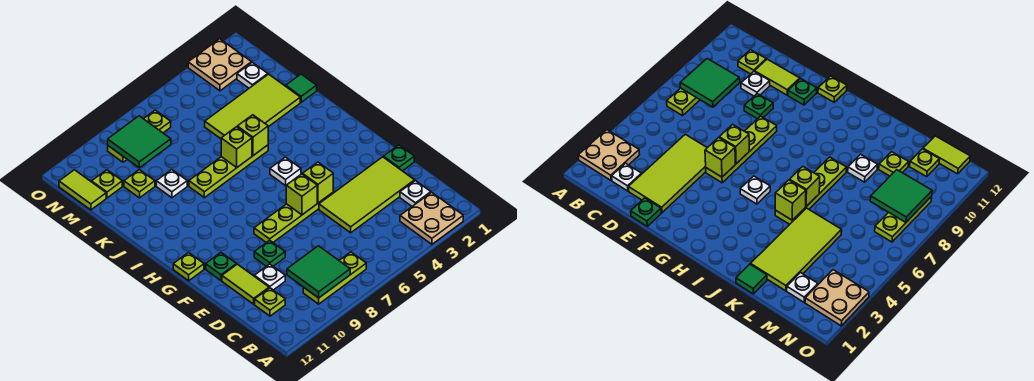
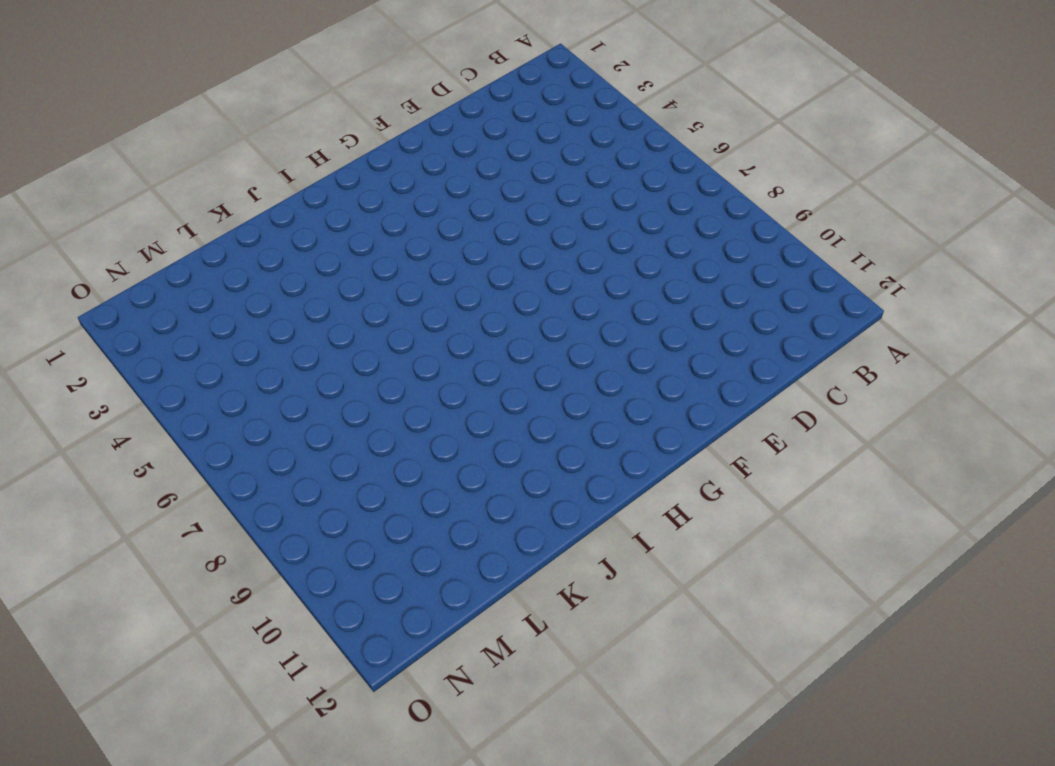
none -> tan plate A2:B3 level 1
none -> lime plate B7:B9 level 1
none -> white plate C2 level 1

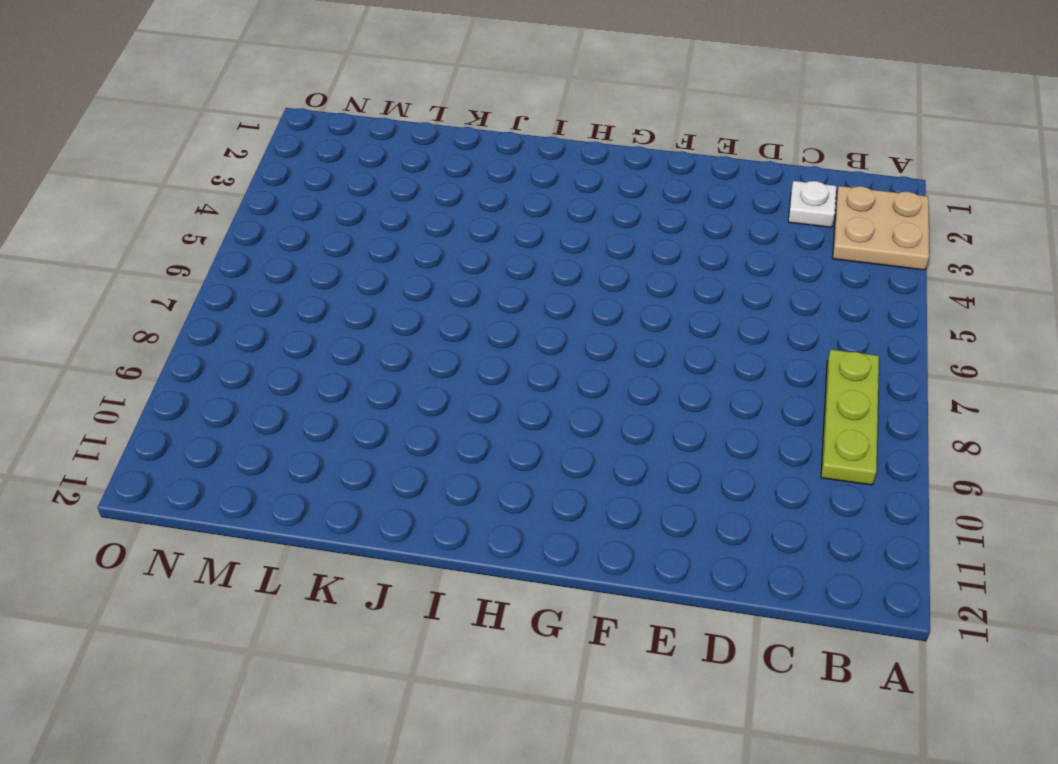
none -> lime plate C11 level 1
none -> lime tile D2:E5 level 1
none -> white plate D10 level 1

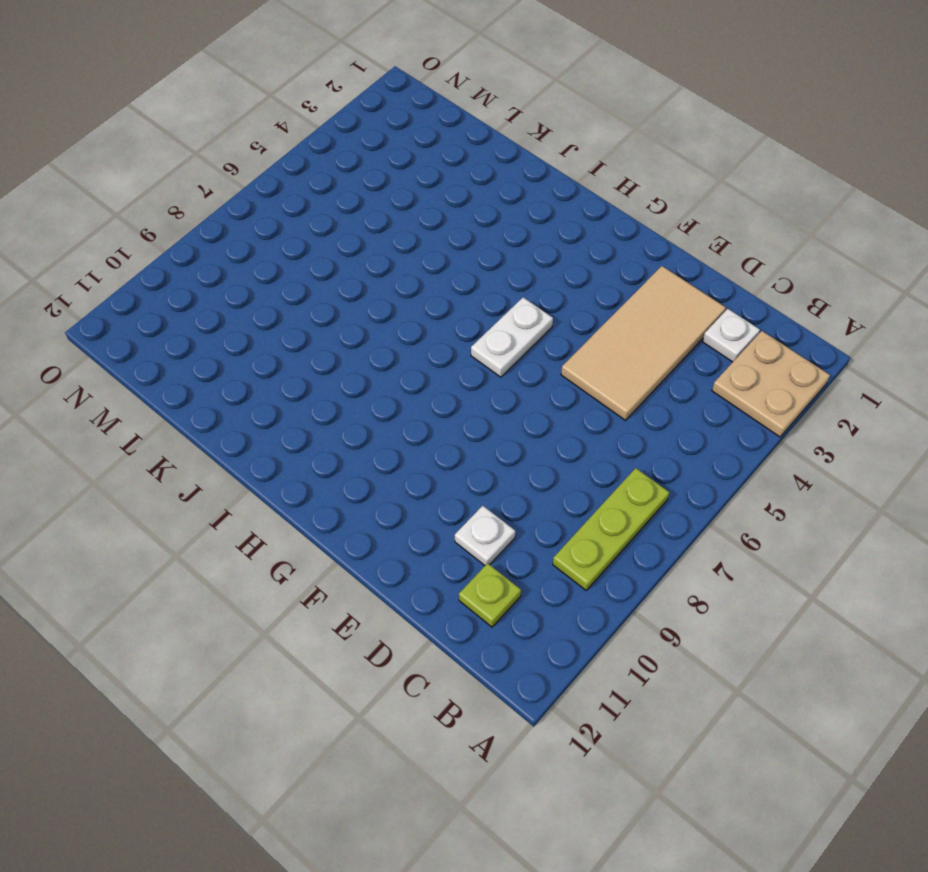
tan tile D2:E5 level 1 -> lime tile D2:E5 level 1
white plate G5:G6 level 1 -> none
none -> lime tile D11:E11 level 1
none -> green plate E1 level 1
none -> green plate E9 level 1

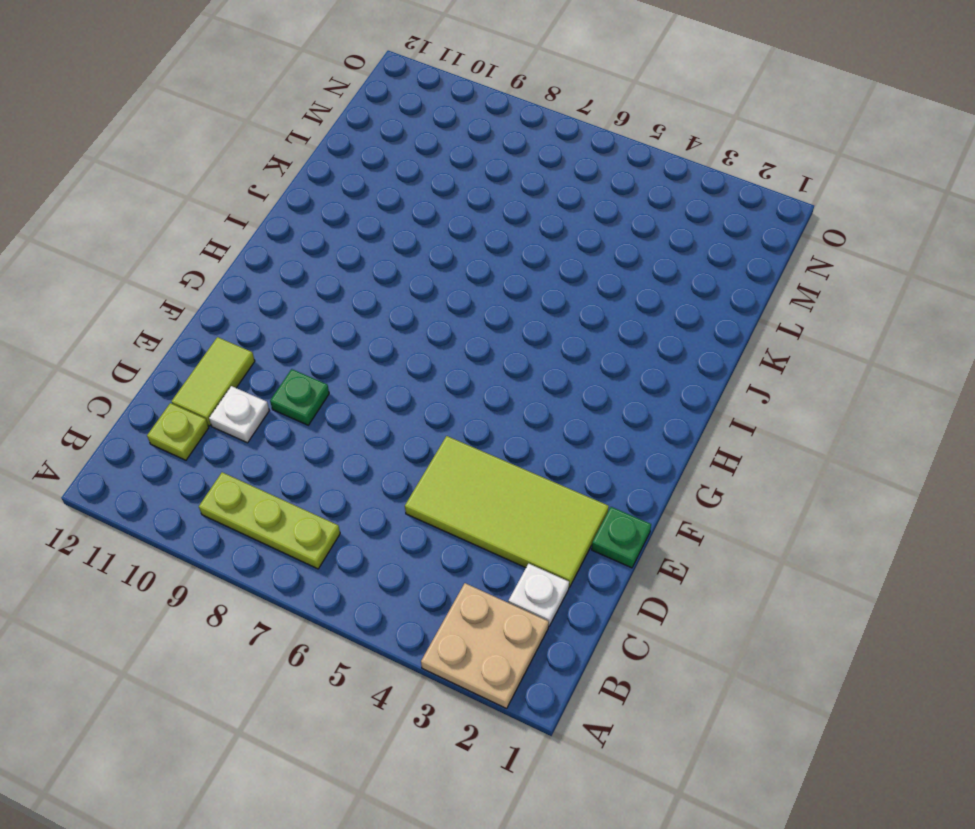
none -> lime plate F5:F8 level 1
none -> green plate F11 level 1
none -> lime plate G12 level 1

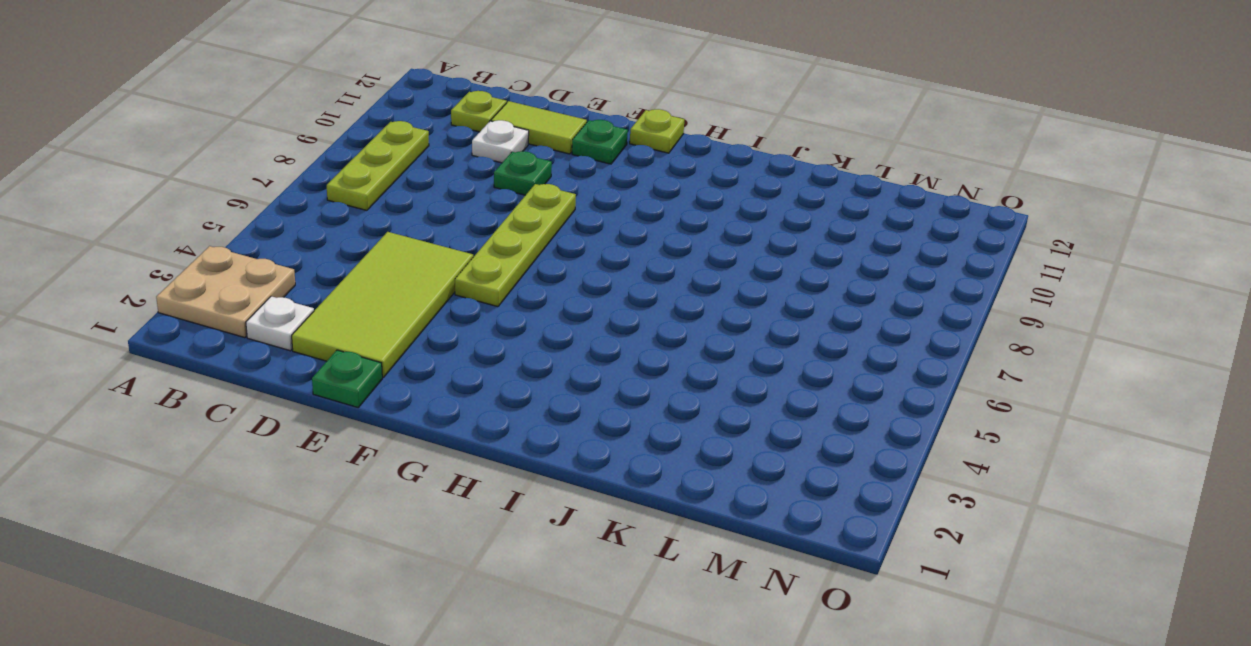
none -> white plate H5 level 1
none -> lime plate J5:J8 level 1
none -> green tile K1 level 1

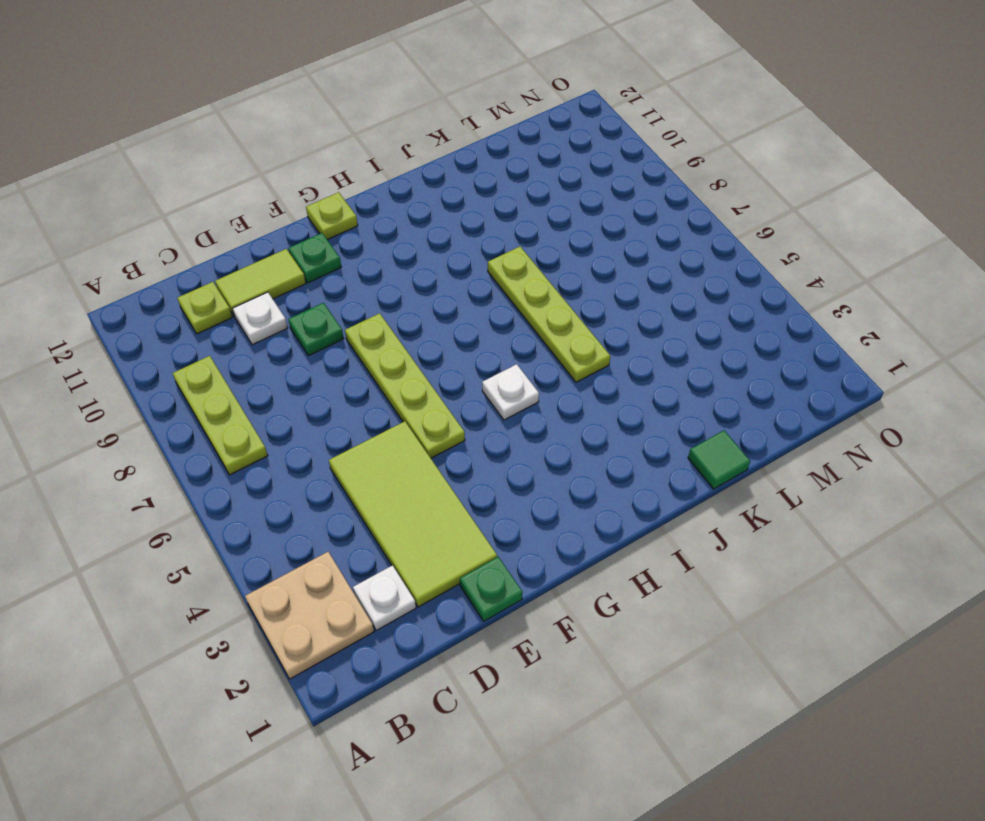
none -> lime tile K2:L5 level 1
none -> white plate K9 level 1
none -> lime plate L10 level 1

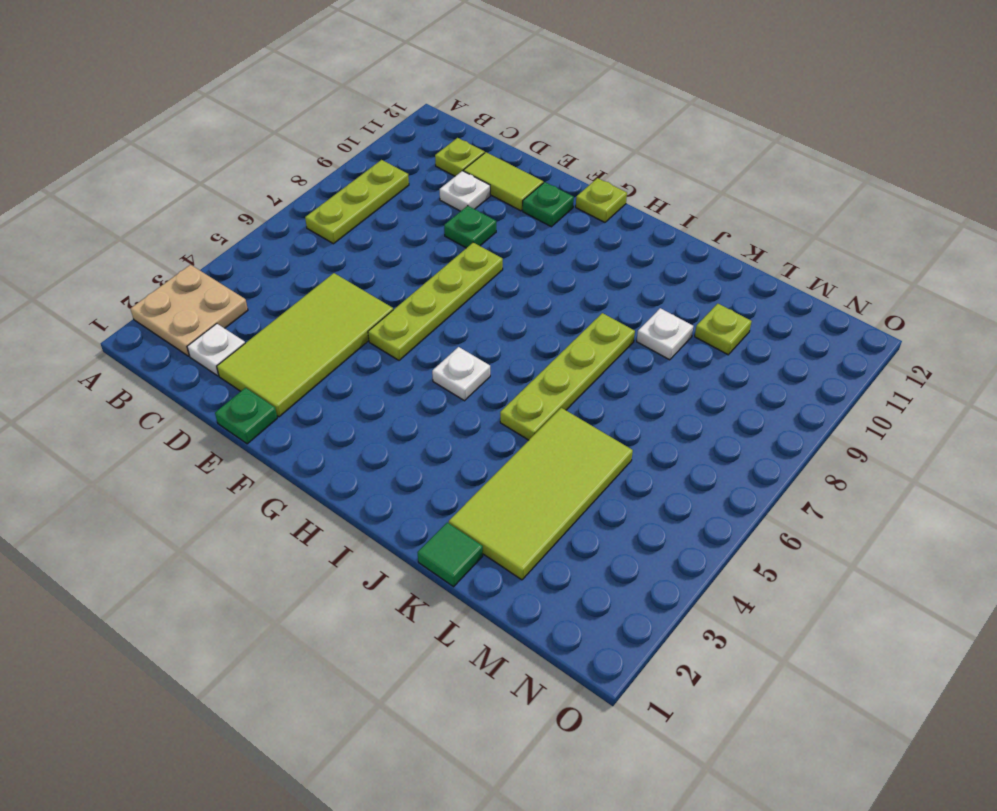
none -> white plate M2 level 1
none -> lime plate M11 level 1
none -> lime tile M12:N12 level 1

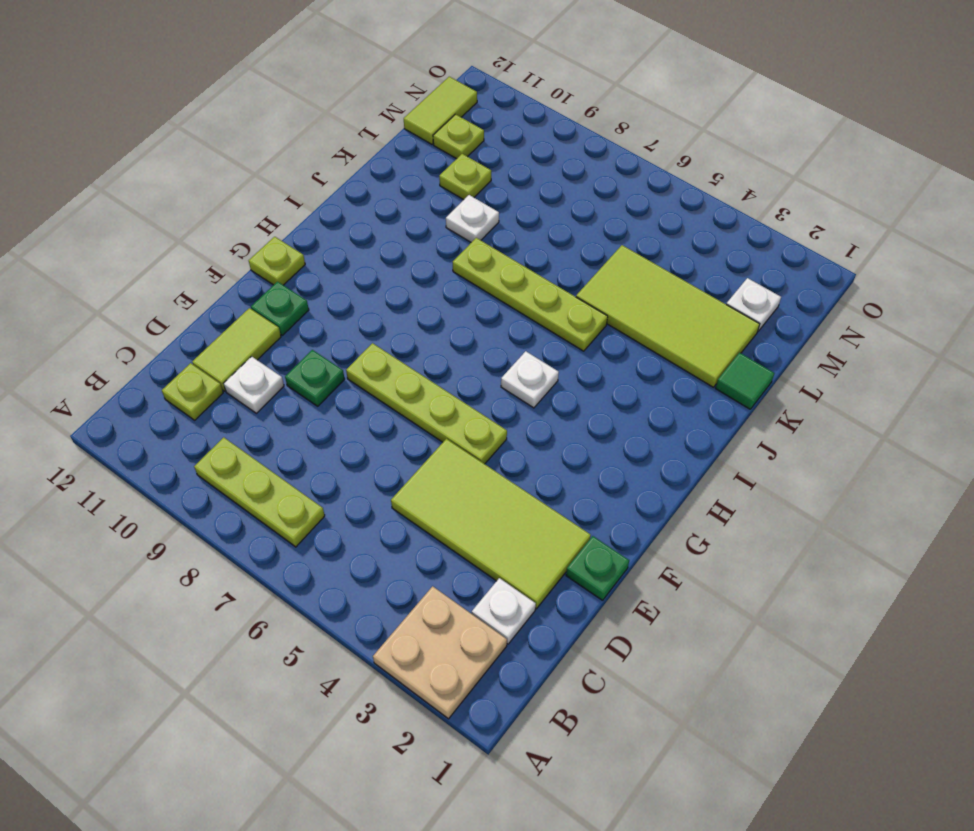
none -> tan plate N2:O3 level 1
none -> lime plate N7:N9 level 1
none -> green tile B8:C9 level 2

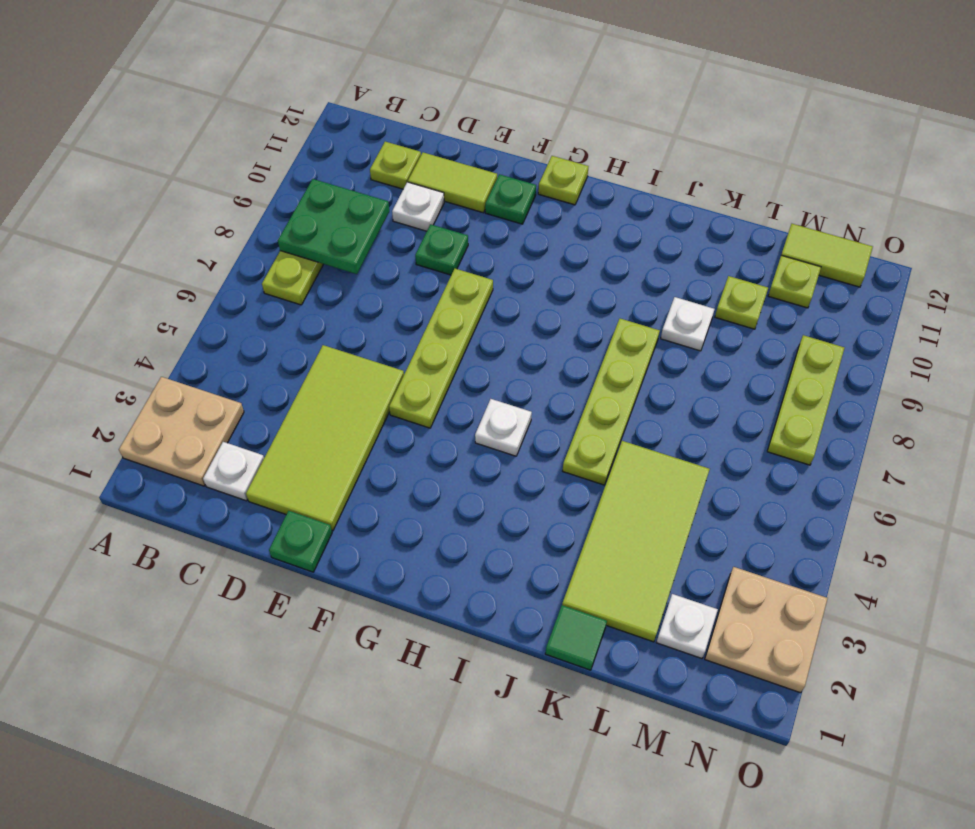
green plate B8:C9 level 2 -> green tile B8:C9 level 2
none -> lime brick F5 level 2
none -> lime brick F6 level 2
none -> lime brick J5 level 2

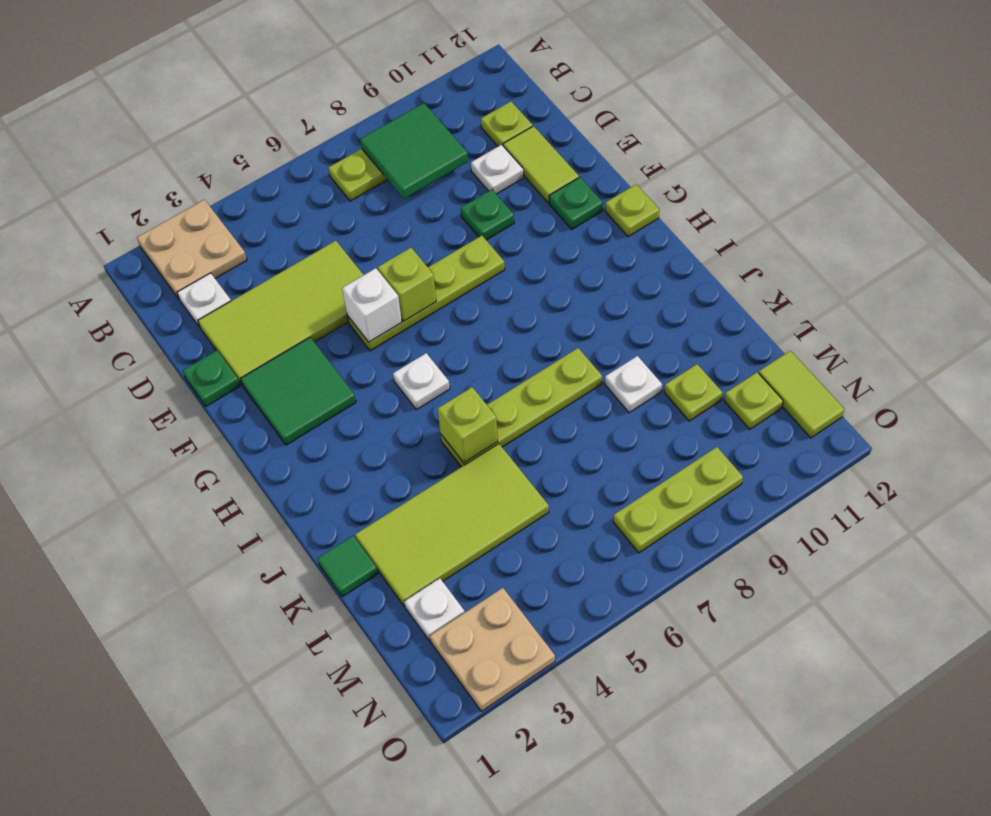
green tile F2:G3 level 1 -> green tile M8:N9 level 2
white brick F5 level 2 -> lime brick F5 level 2
none -> lime brick J6 level 2

